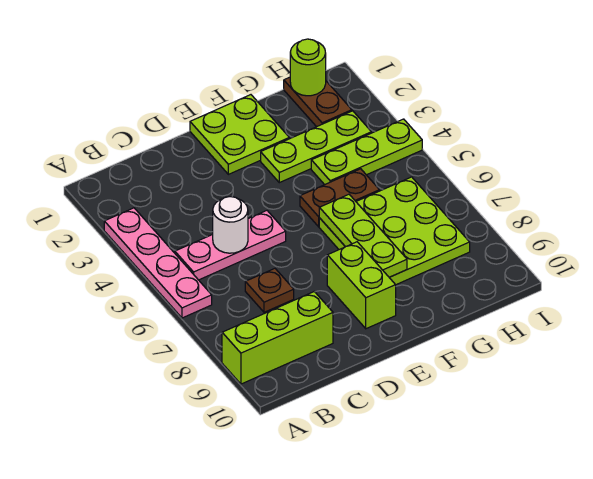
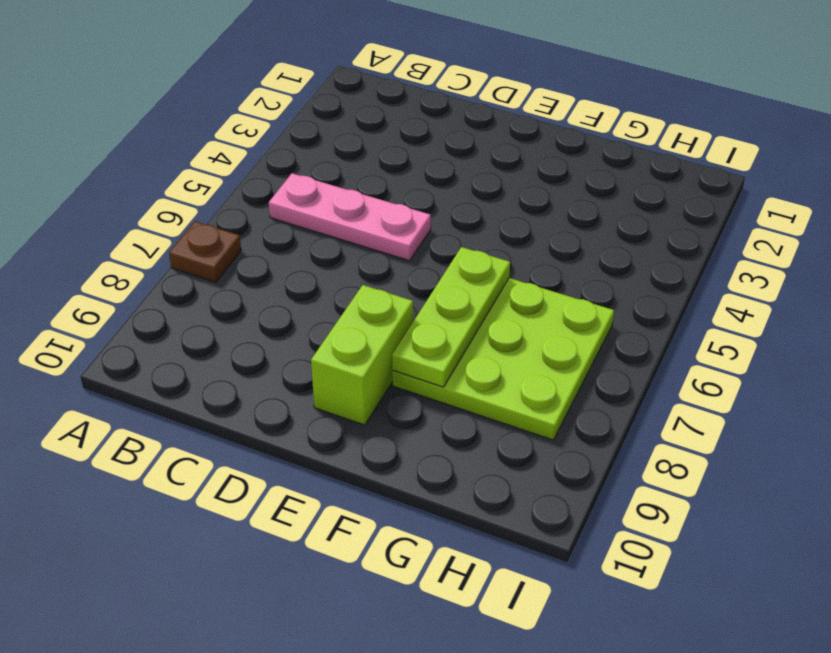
brown plate A7 level 1 -> brown plate C7 level 1
none -> pink plate A3:A6 level 1
none -> lime brick A9:C9 level 1
none -> lime plate E1:F2 level 1

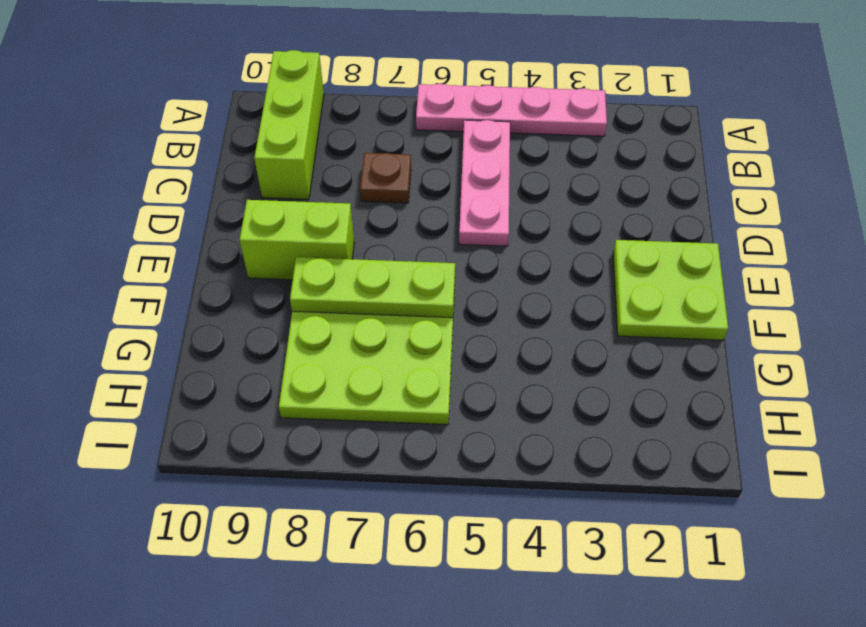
none -> lime plate F3:H3 level 1
none -> brown plate F5:G5 level 1
none -> lime plate G4:I4 level 1

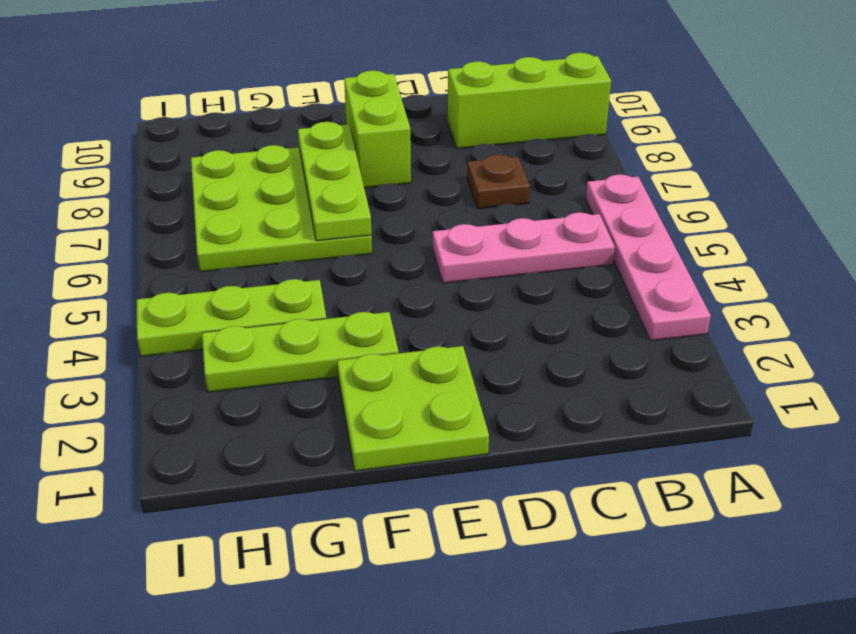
none -> brown plate F5:G5 level 1
none -> brown plate H1:H2 level 1
none -> white round brick C5 level 2

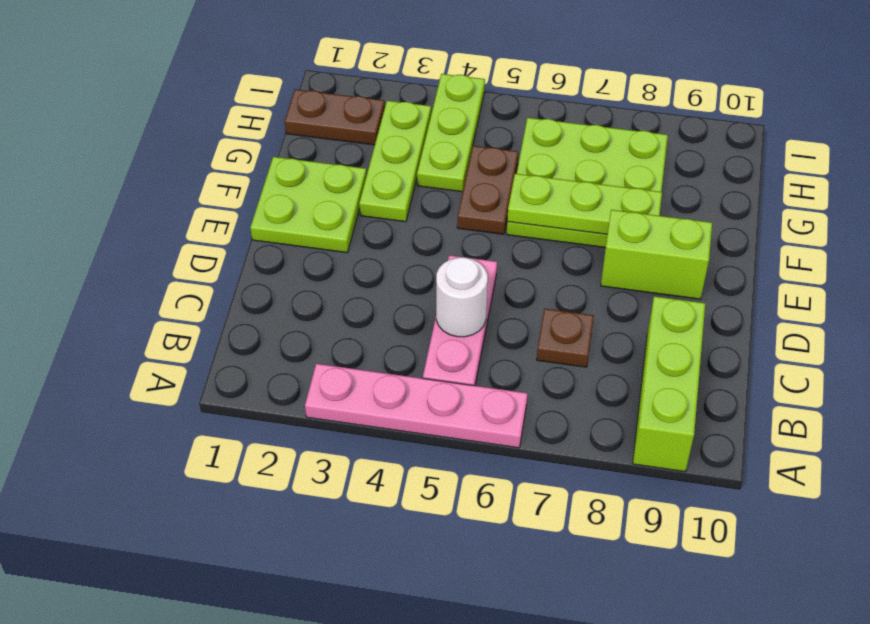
none -> lime round brick H1 level 2

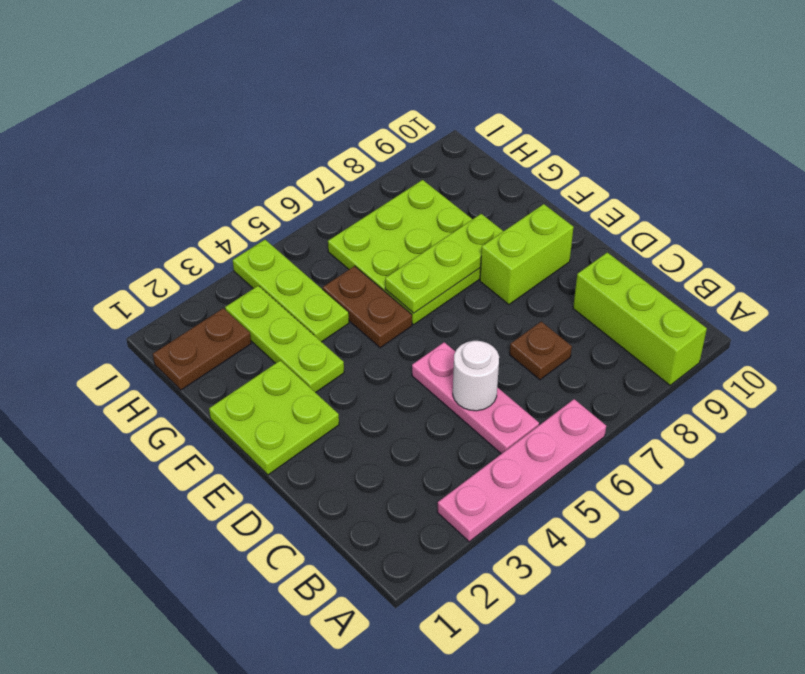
none -> lime round brick H1 level 2

